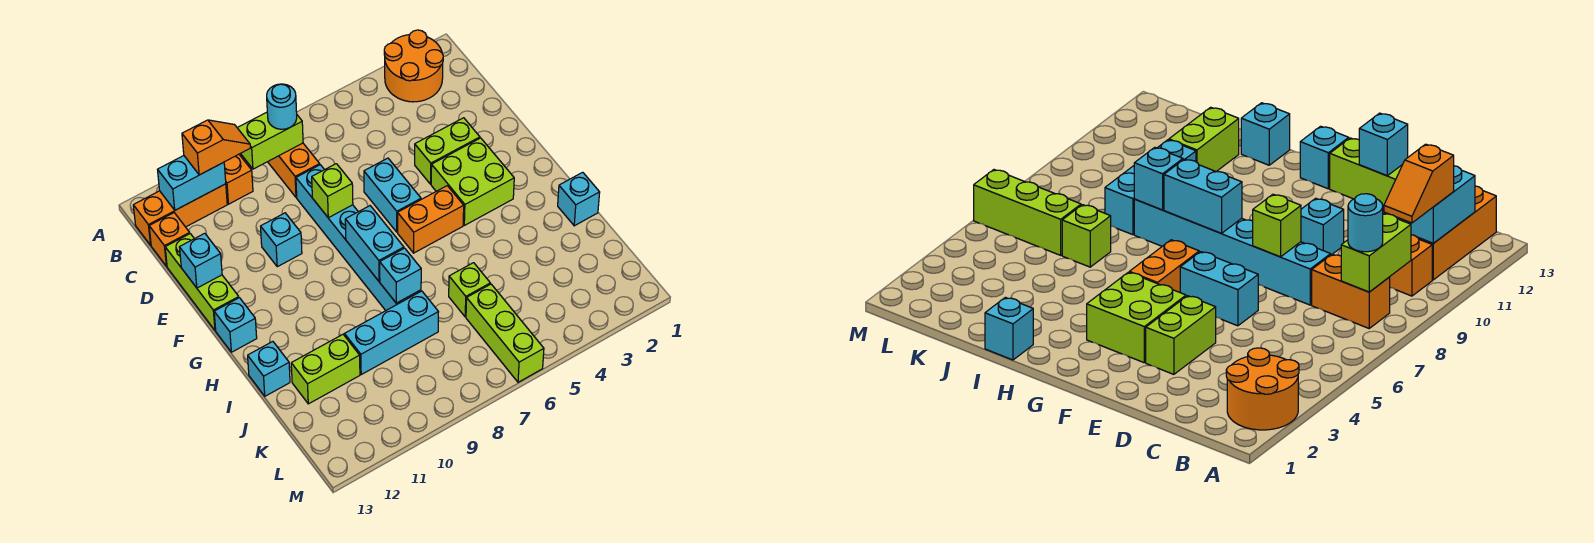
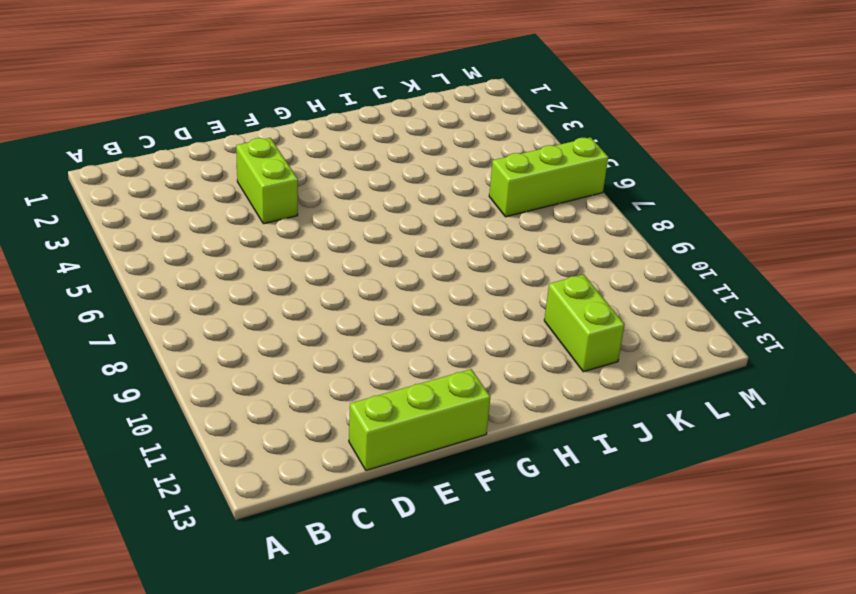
none -> orange round brick A2:B3 level 1
none -> orange brick B8:C8 level 1
none -> orange brick B10 level 1

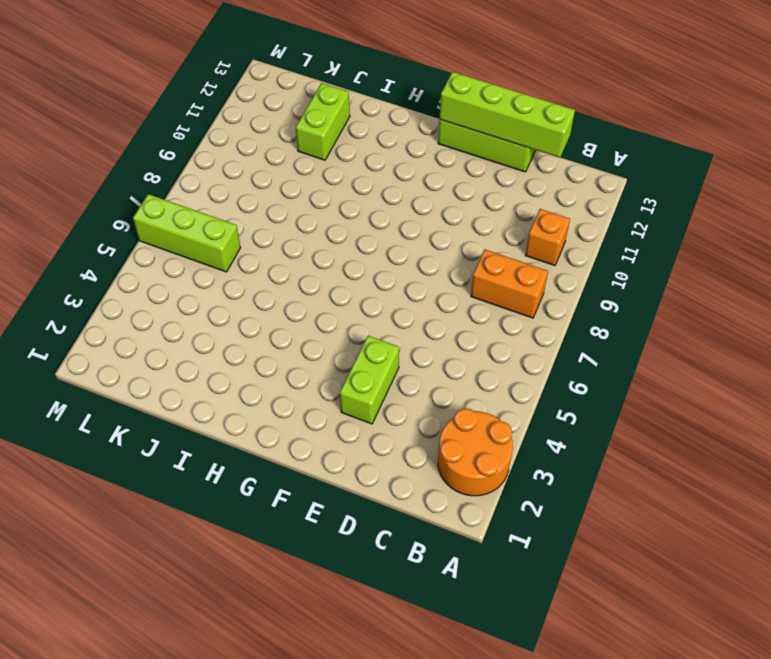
lime brick C13:F13 level 2 -> cyan brick E13 level 2
none -> orange brick B11:B13 level 1
none -> orange brick C13 level 1
none -> cyan brick D8:I8 level 1

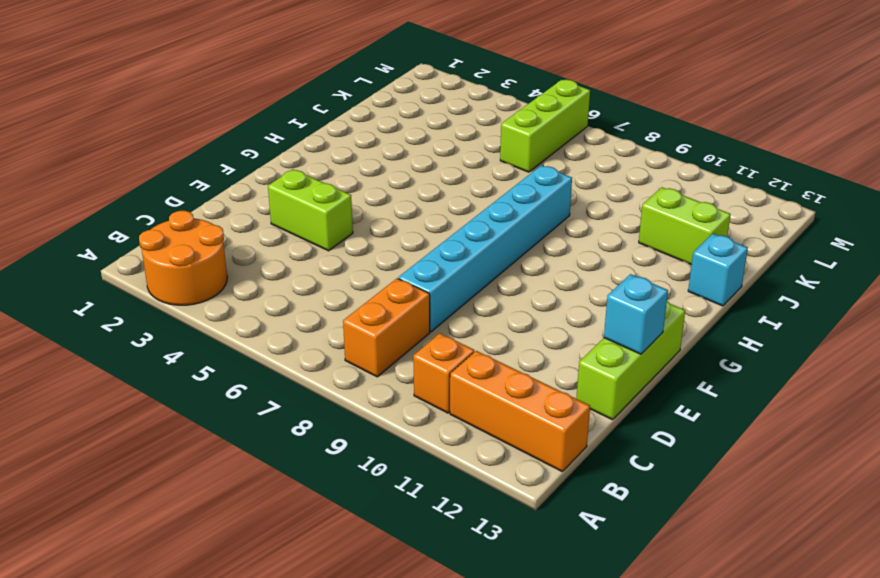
none -> orange brick C13 level 1
none -> cyan brick E6:F6 level 1
none -> cyan brick E10 level 1

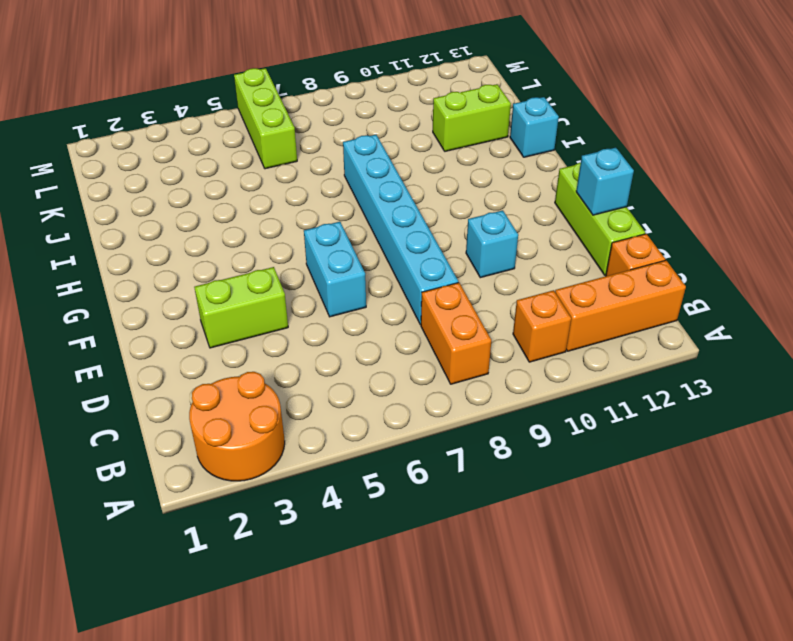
none -> lime brick F3:G4 level 1
none -> orange brick G5:G6 level 1
none -> cyan brick G13 level 1

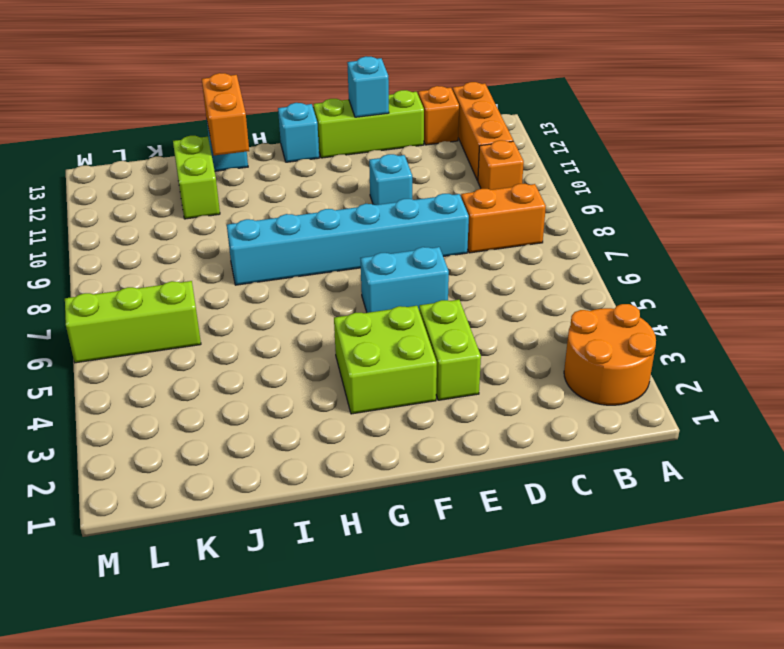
orange brick I12:I13 level 2 -> orange brick G5:G6 level 1
none -> cyan brick I1 level 1
none -> lime brick J6 level 1
none -> cyan brick J8:J10 level 1

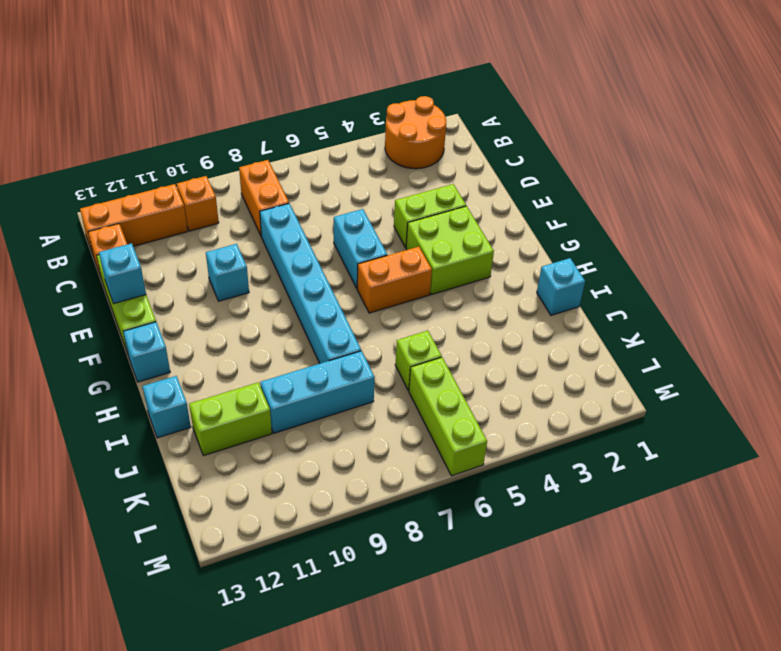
none -> lime brick B8:B9 level 2
none -> cyan brick B11:B12 level 2
none -> lime brick E8 level 2

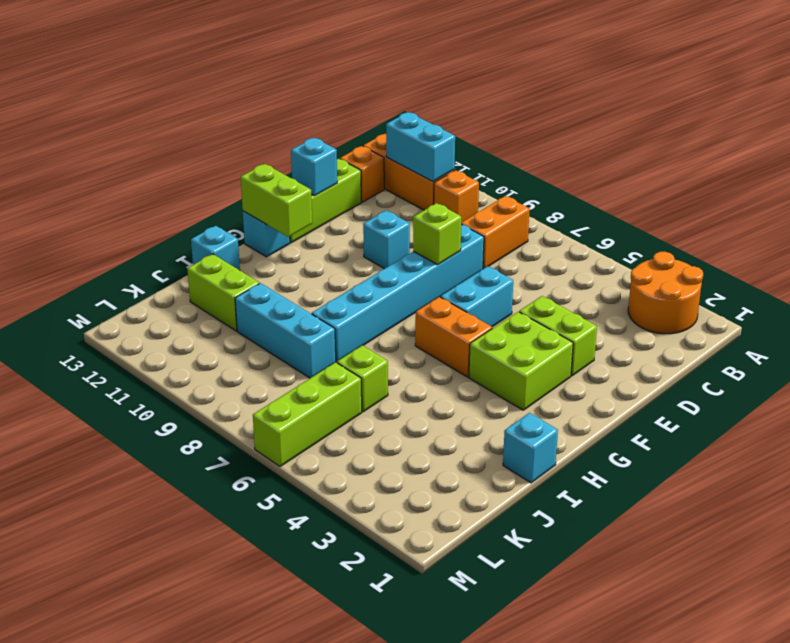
lime brick G12:G13 level 2 -> lime brick B8:B9 level 2
none -> cyan brick G8:H8 level 2
none -> cyan brick I8 level 2
none -> cyan round brick B8 level 3

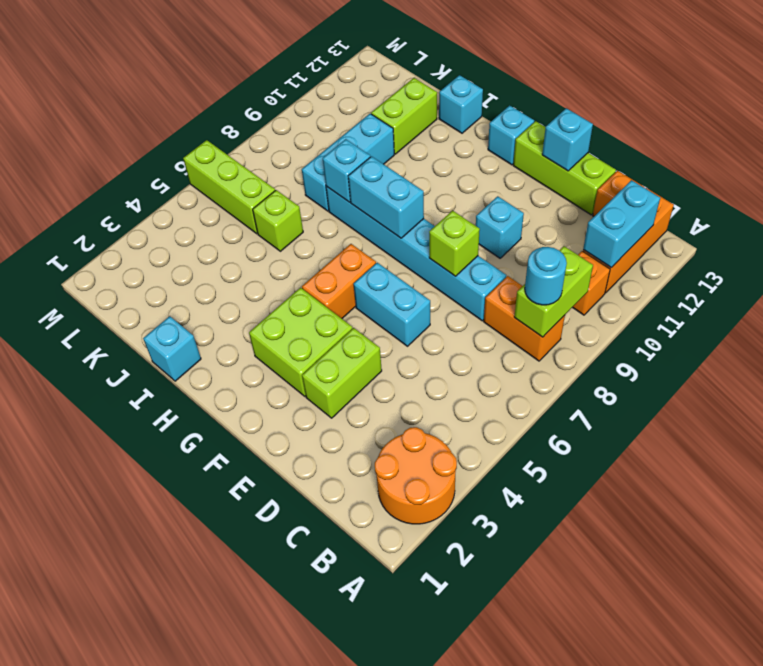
none -> orange slope B10:B11 level 3 top 11

